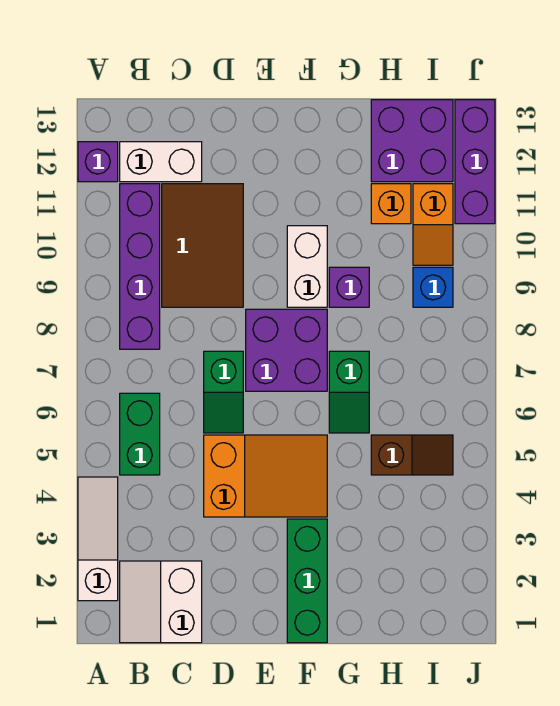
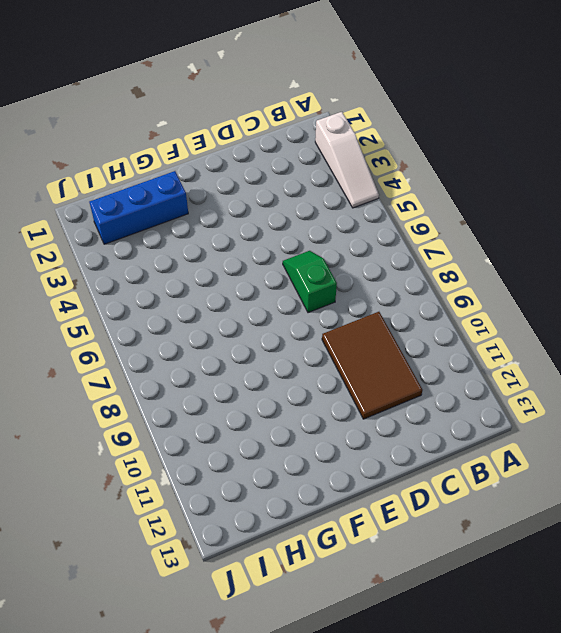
blue brick G2:I2 level 1 -> none
none -> purple brick A12 level 1
none -> white slope B1:C2 level 1 top C
none -> green brick B5:B6 level 1

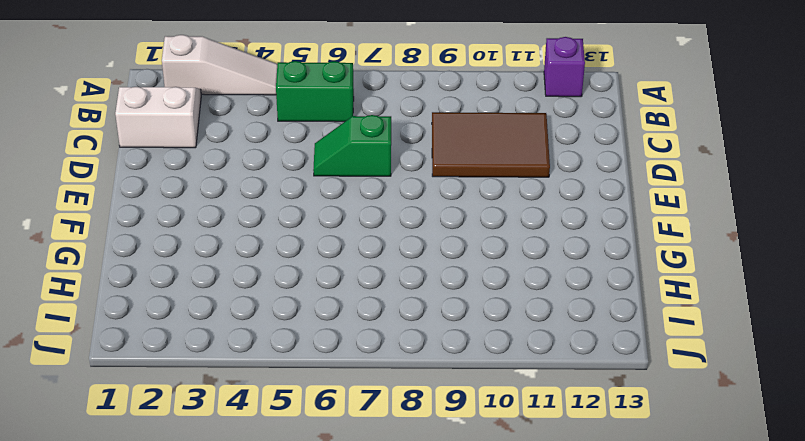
none -> purple brick B8:B11 level 1
none -> white brick B12:C12 level 1
none -> orange slope D4:F5 level 1 top D

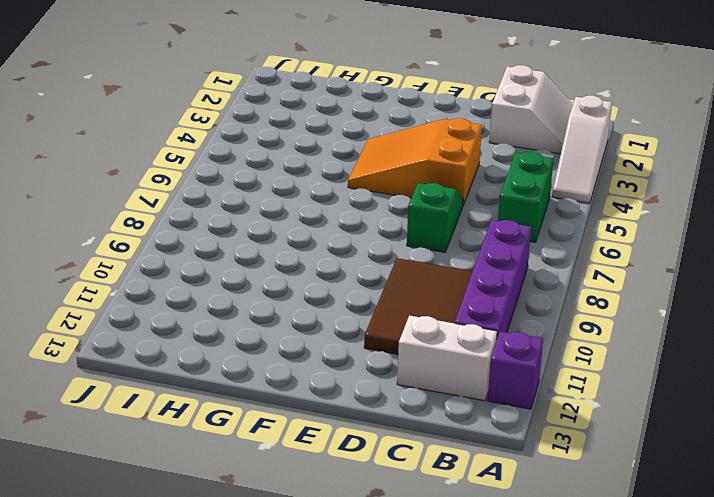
none -> purple brick E7:F8 level 1
none -> green brick F1:F3 level 1
none -> white brick F9:F10 level 1

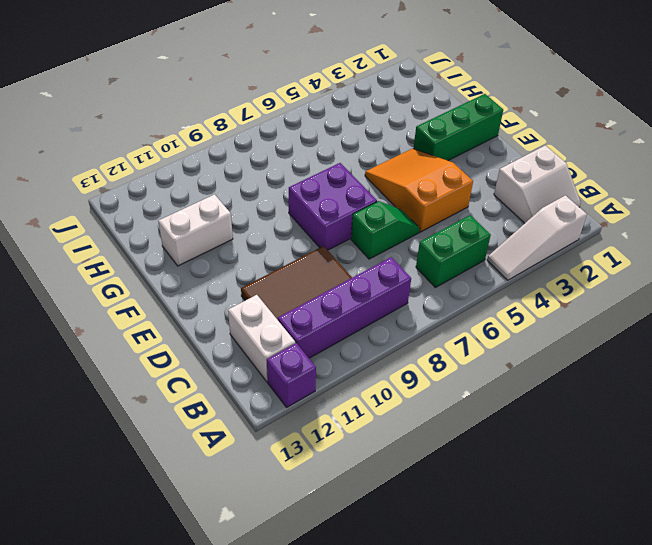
white brick G11:G12 level 1 -> white brick F9:F10 level 1
none -> green slope G6:G7 level 1 top 7
none -> purple brick G9 level 1
none -> brown slope H5:I5 level 1 top H

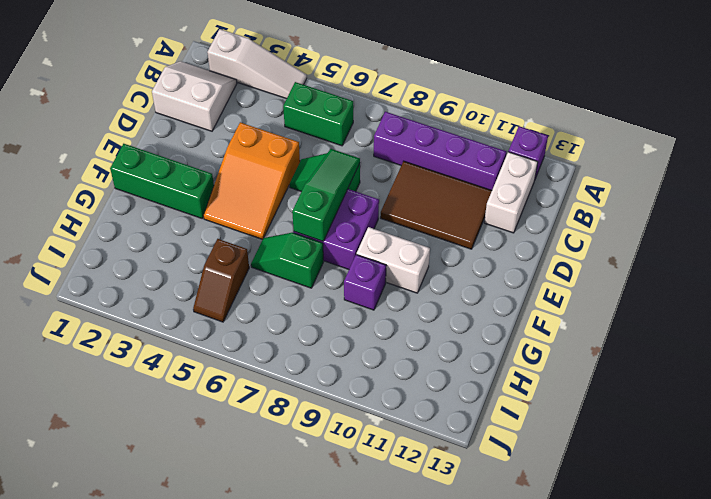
green slope D7:F7 level 2 top F -> none
none -> orange brick H11 level 1
none -> purple brick H12:I13 level 1
none -> blue brick I9 level 1

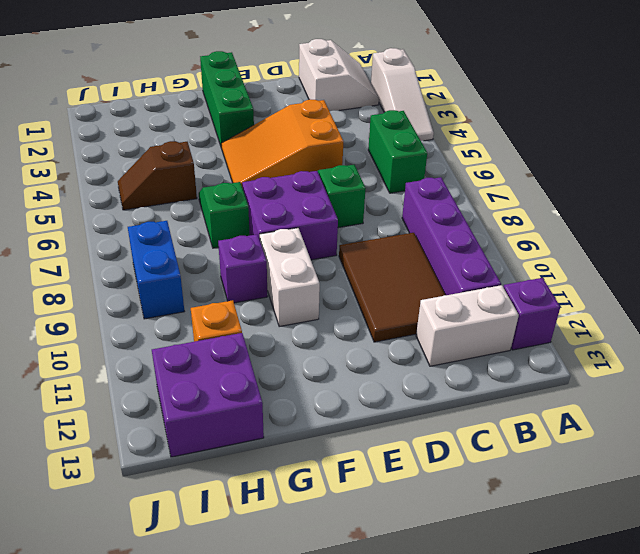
blue brick I8:I9 level 1 -> blue brick I9 level 1
none -> orange slope I10:I11 level 1 top 11
none -> purple brick J11:J13 level 1

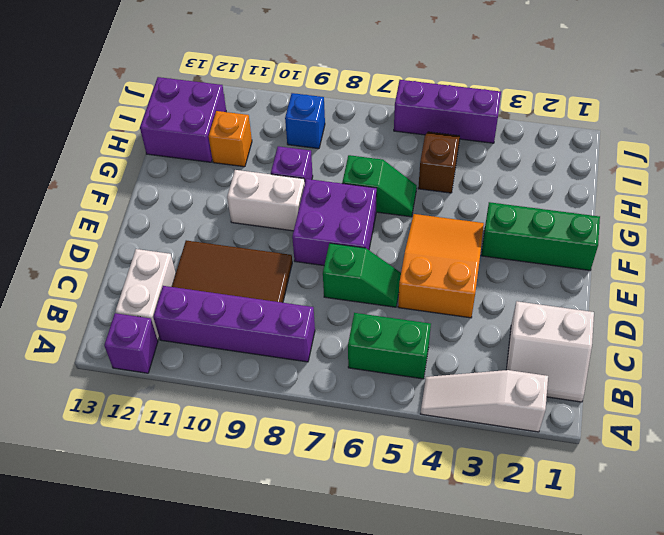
purple brick J4:J6 level 1 -> purple brick J11:J13 level 1
none -> orange slope I10:I11 level 1 top 11

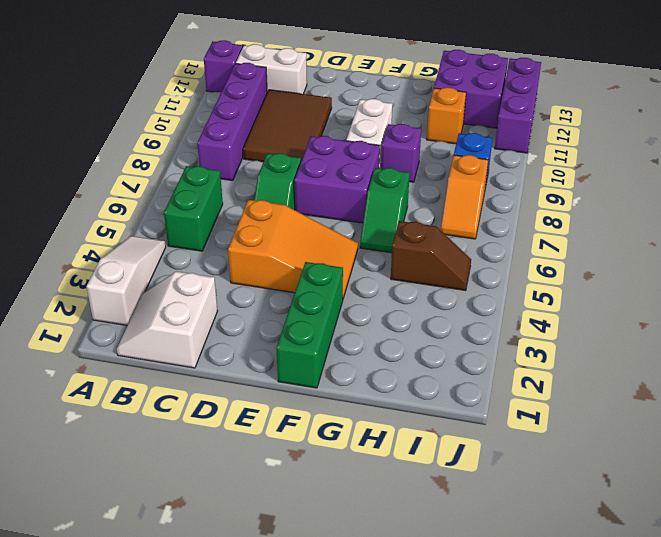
orange slope I7:I8 level 1 top 8 -> orange slope I10:I11 level 1 top 11

